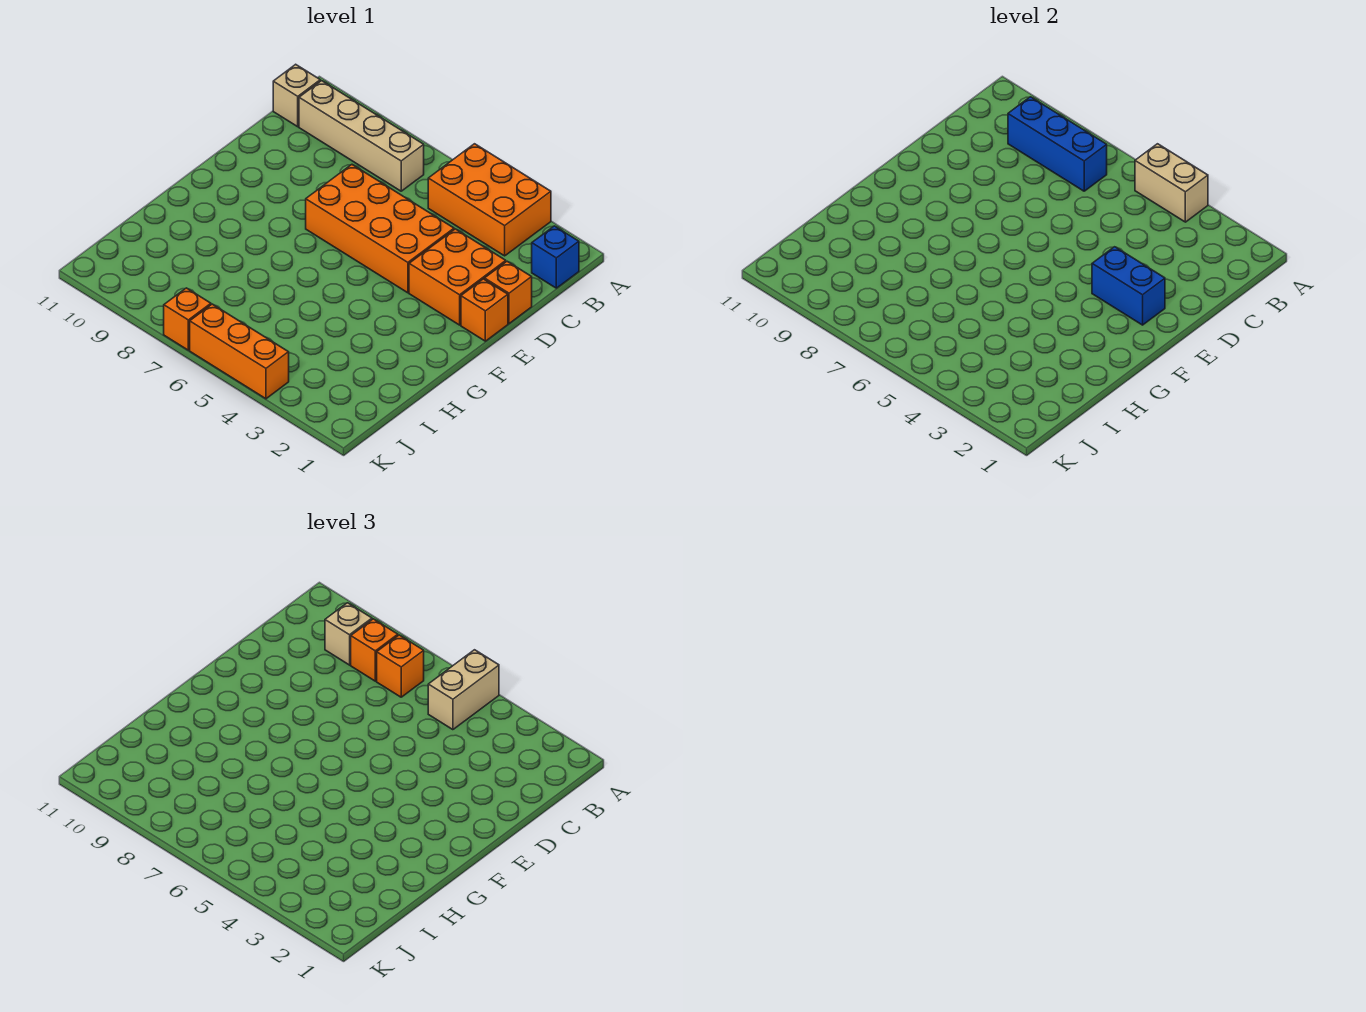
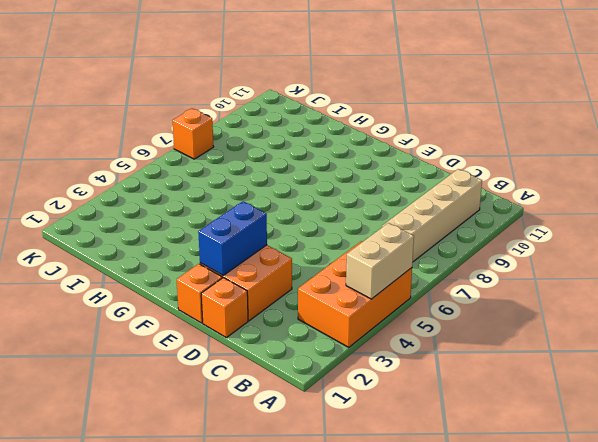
none -> blue brick B1 level 1
none -> tan brick B11 level 1
none -> orange brick D4:E7 level 1

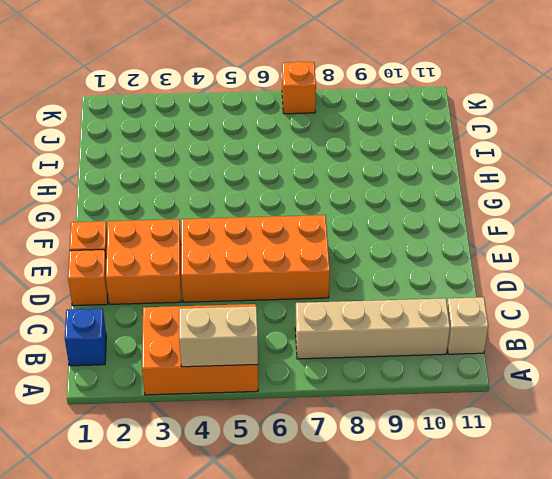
none -> orange brick K4:K6 level 1
none -> blue brick B7:B9 level 2
none -> blue brick E2:E3 level 2

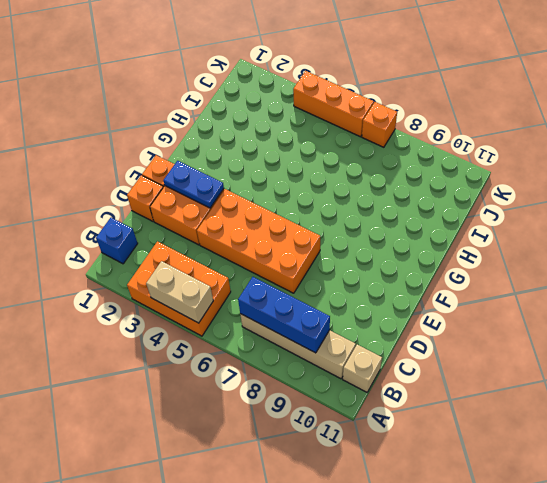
blue plate E2:E3 level 2 -> blue brick E2:E3 level 2
none -> tan brick A5:B5 level 3
none -> orange brick B7 level 3
none -> orange brick B8 level 3

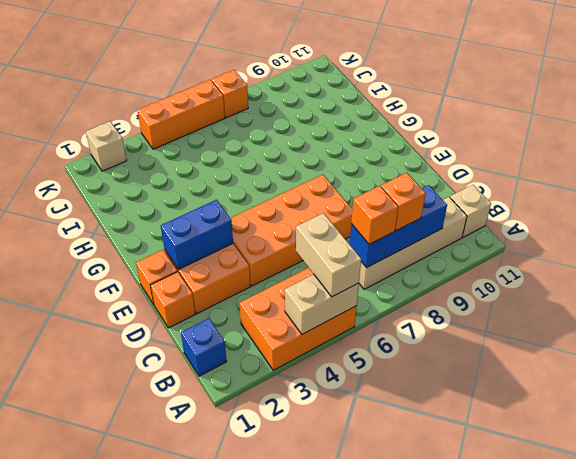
tan brick K2 level 1 -> tan brick B9 level 3

